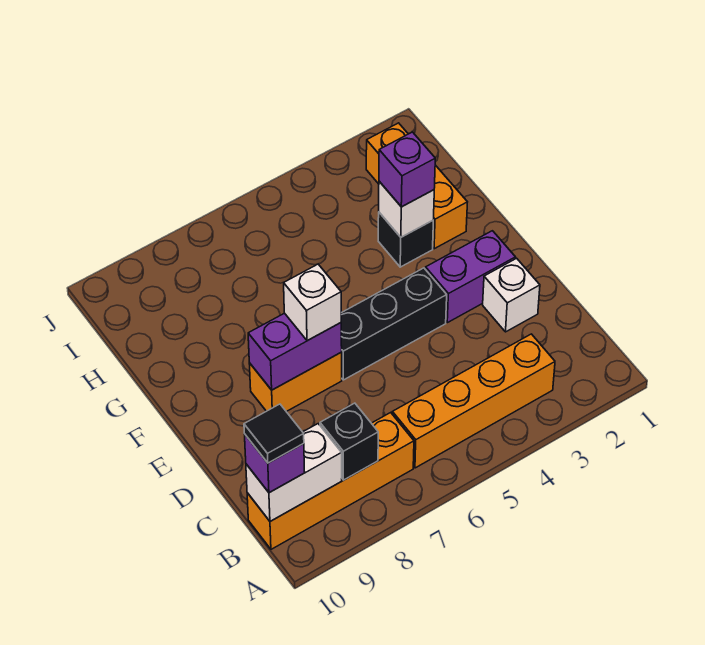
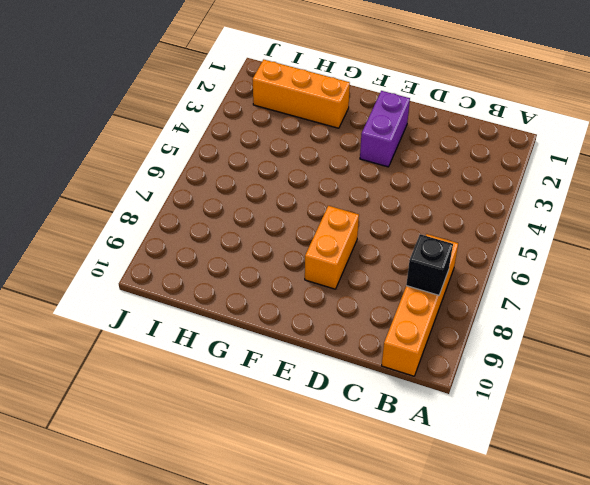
none -> orange brick B3:B6 level 1
none -> white brick D2 level 1
none -> black brick E4:E6 level 1

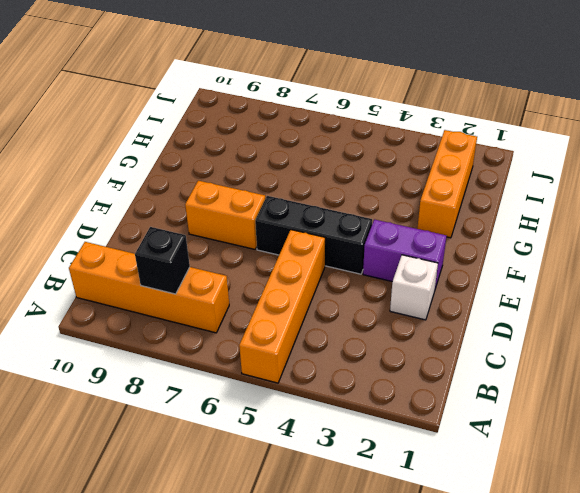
orange brick A5:D5 level 1 -> orange brick B3:B6 level 1
none -> black brick G3 level 1
none -> white brick B9:B10 level 2
none -> purple brick E7:E8 level 2

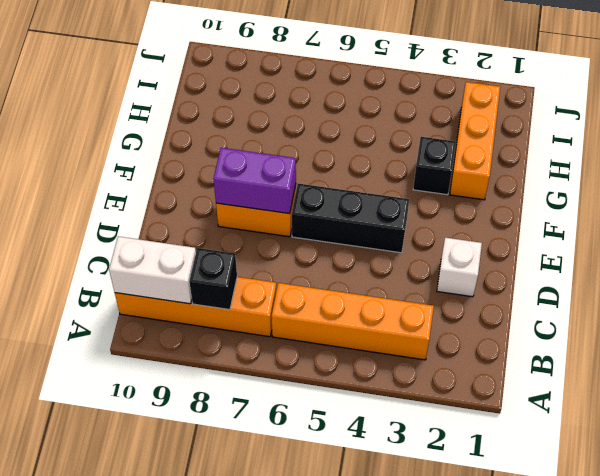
none -> purple brick E2:E3 level 1
none -> white brick G3 level 2
none -> purple brick B10 level 3

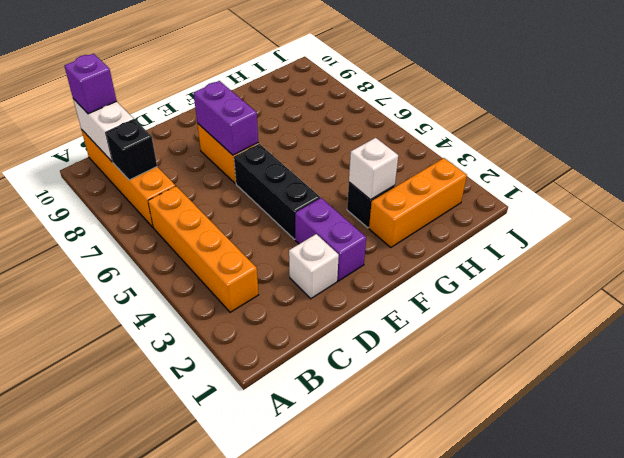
none -> white brick E7 level 3
none -> purple brick G3 level 3
none -> black tile B10 level 4

